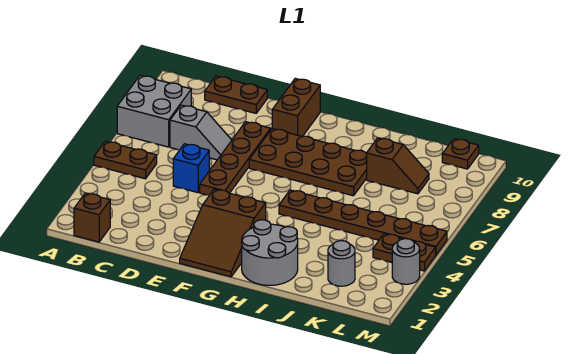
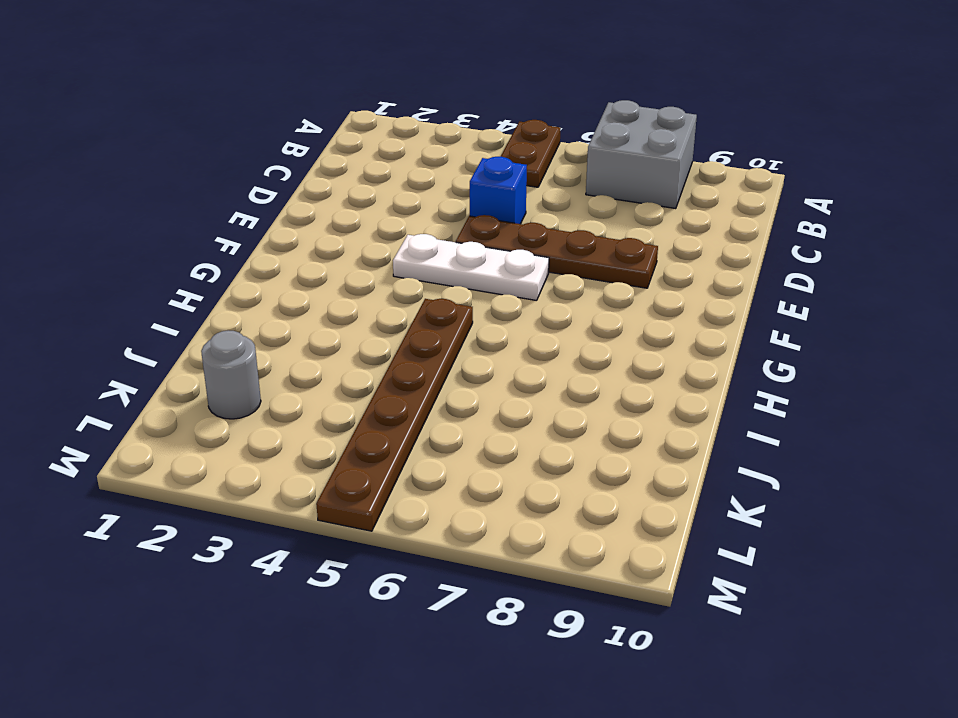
white plate F4:F6 level 1 -> none
none -> brown brick B1 level 1
none -> grey slope C7:D7 level 1 top C
none -> brown plate C10:D10 level 1

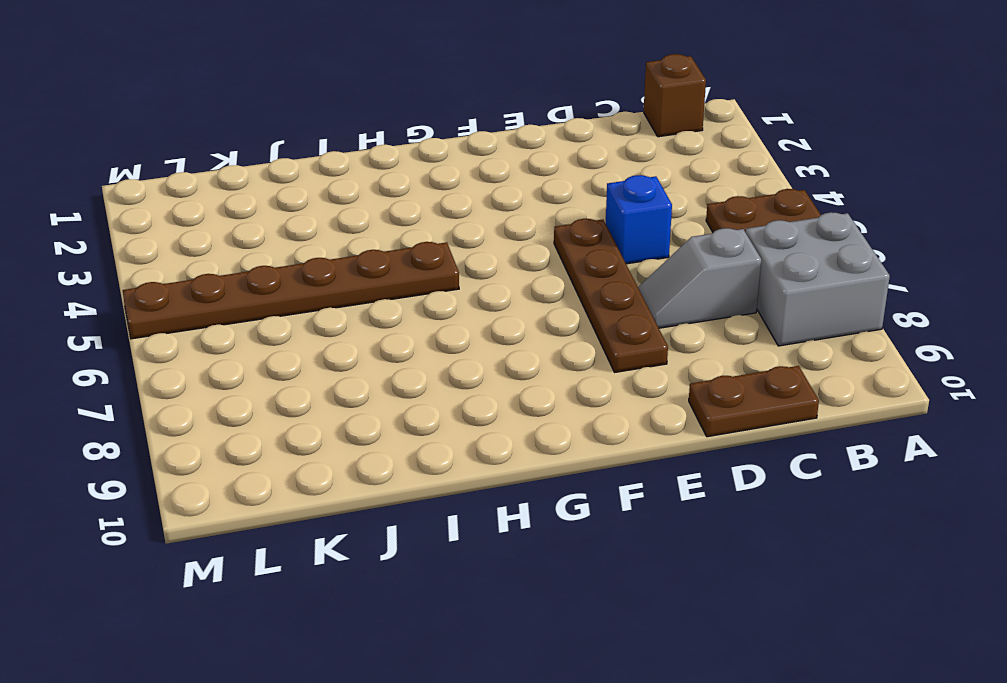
none -> brown slope F1:G3 level 1 top 3
none -> brown plate F7:I8 level 1
none -> brown brick F9:F10 level 1

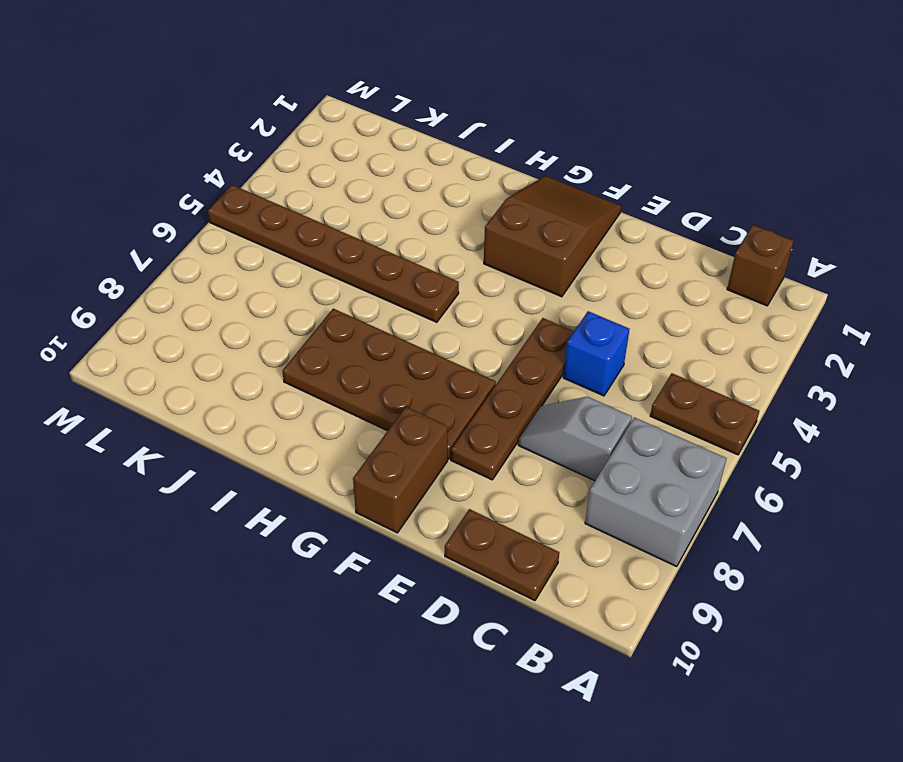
none -> grey round brick H1:I2 level 1
none -> brown slope J8:K8 level 1 top J
none -> grey round brick K2 level 1

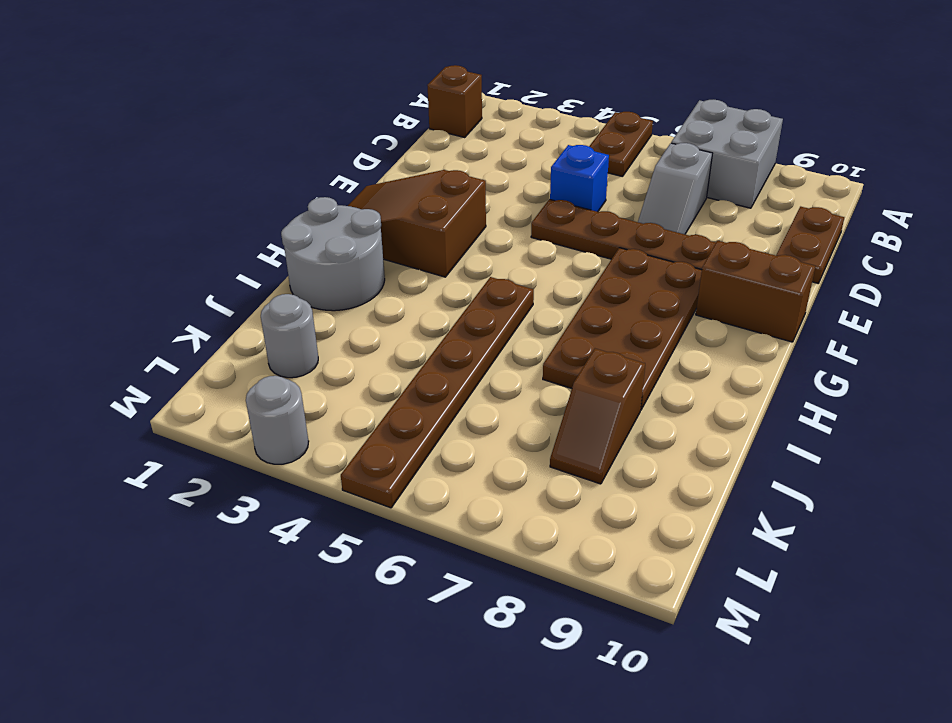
none -> brown plate L4:M4 level 1
none -> brown plate L10 level 1

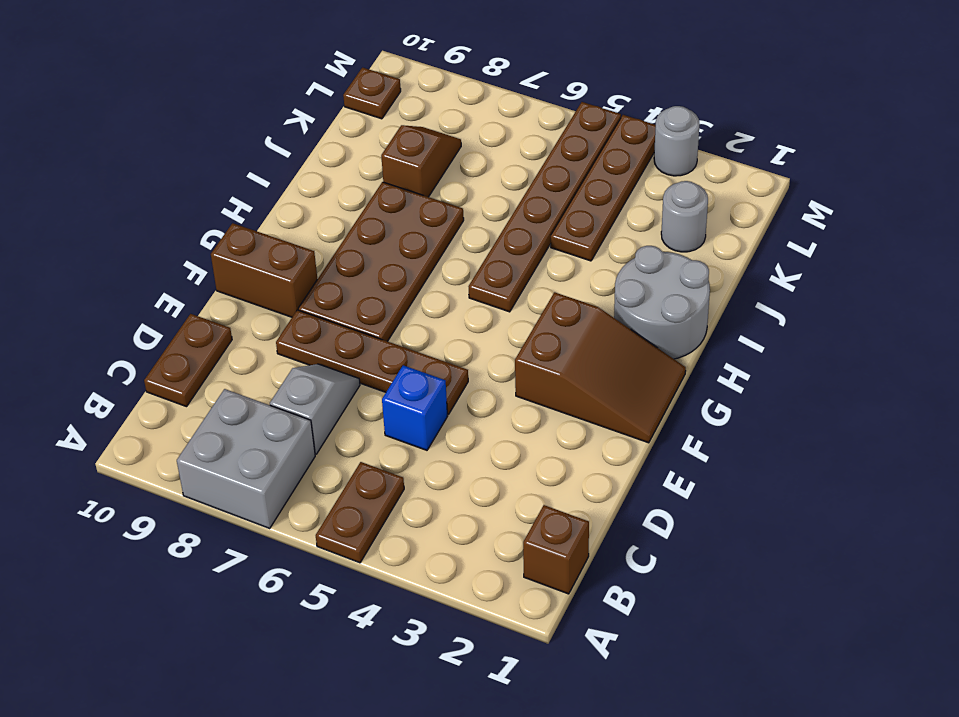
brown plate J4:M4 level 1 -> brown plate L4:M4 level 1

